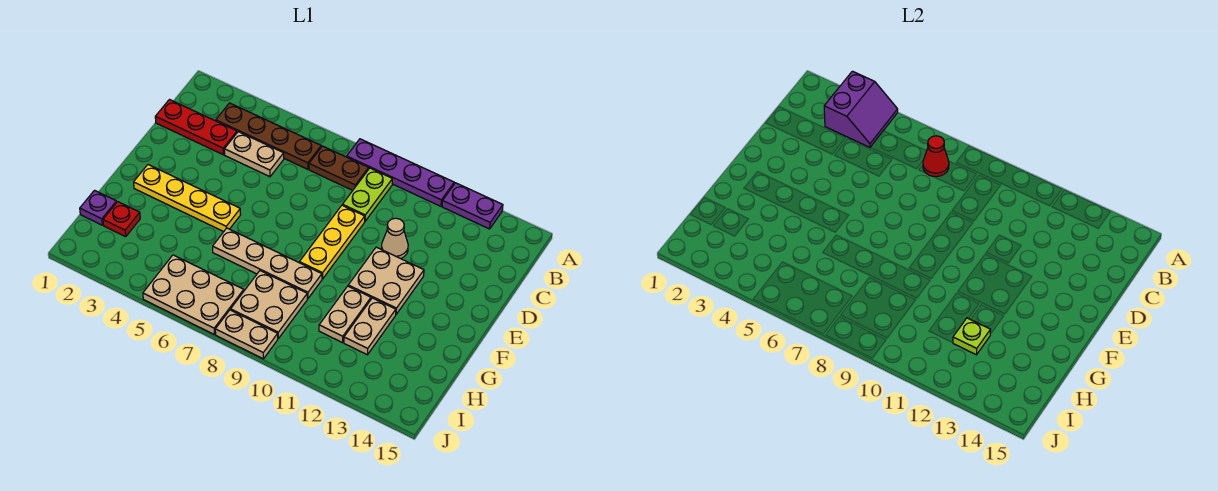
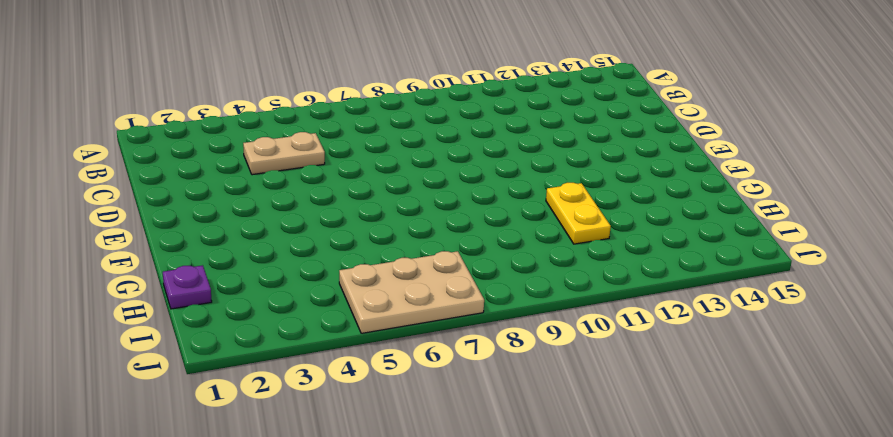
yellow plate G11:H11 level 1 -> tan plate G11:H11 level 1
none -> purple plate A8:A11 level 1
none -> purple plate A12:A13 level 1
none -> brown plate B3:B6 level 1

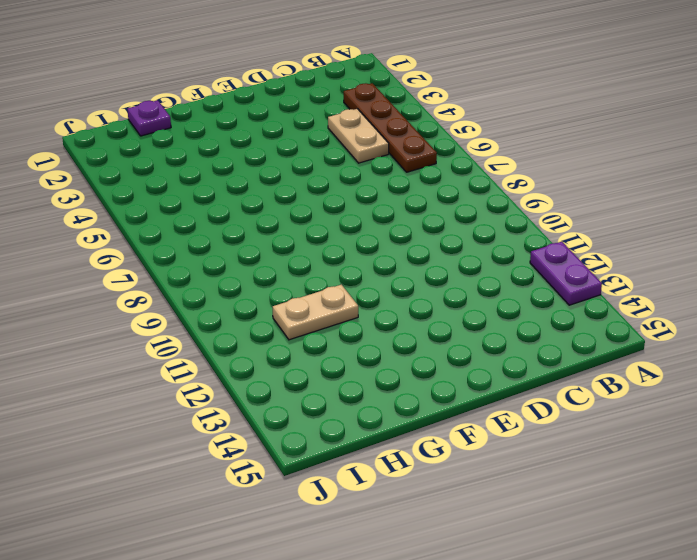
none -> purple plate A8:A11 level 1
none -> brown plate B7:B8 level 1
none -> lime plate B9:C9 level 1

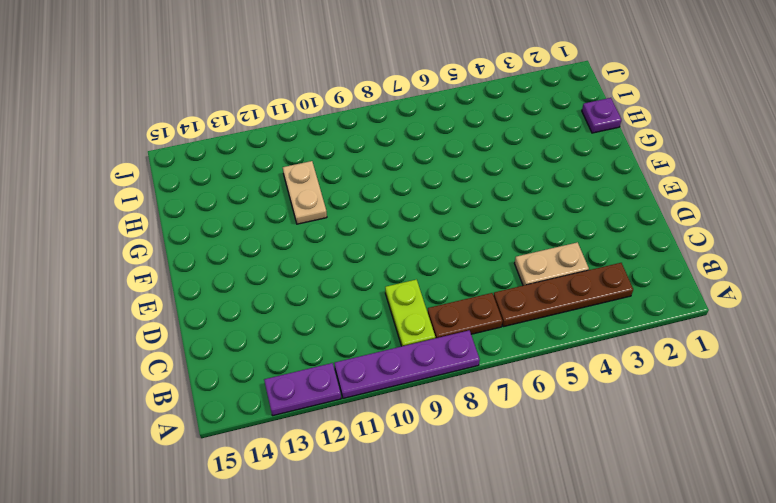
none -> red plate C1:C3 level 1
none -> yellow plate D9:F9 level 1
none -> tan cone D11 level 1

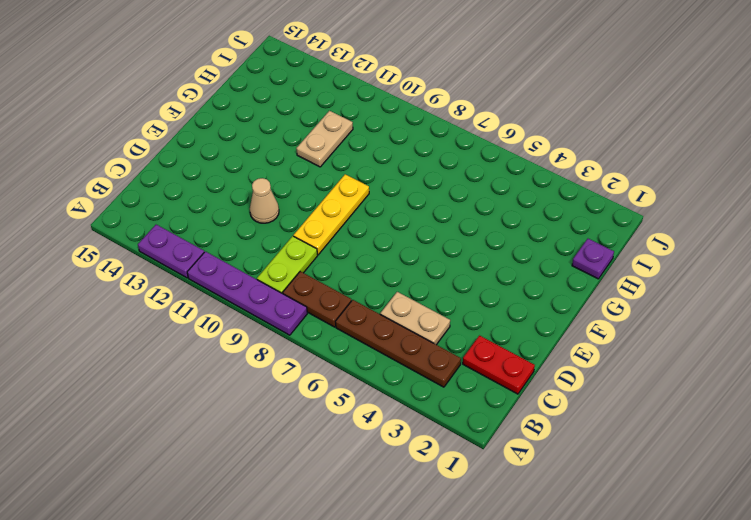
red plate C1:C2 level 1 -> red plate C1:C3 level 1
none -> tan plate E11:F12 level 1
none -> yellow plate F2:F5 level 1
none -> tan plate G6:G9 level 1

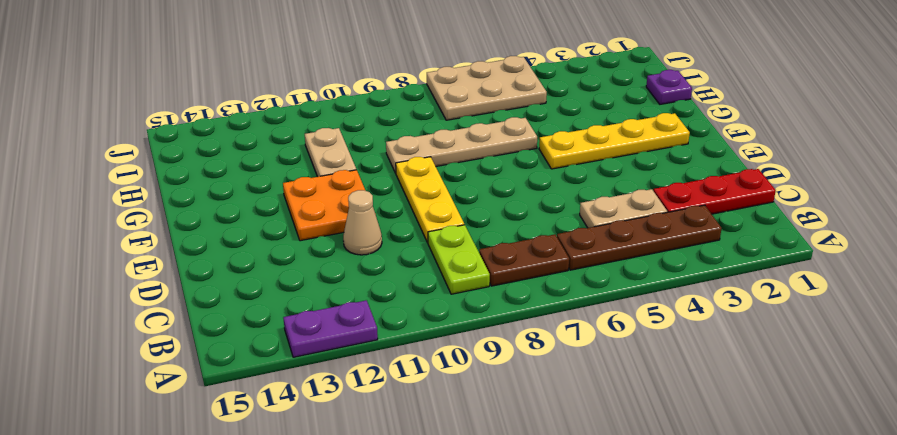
orange plate E11:F12 level 1 -> tan plate E11:F12 level 1
none -> purple plate A8:A11 level 1
none -> tan plate G12:H12 level 1
none -> red plate H2 level 1

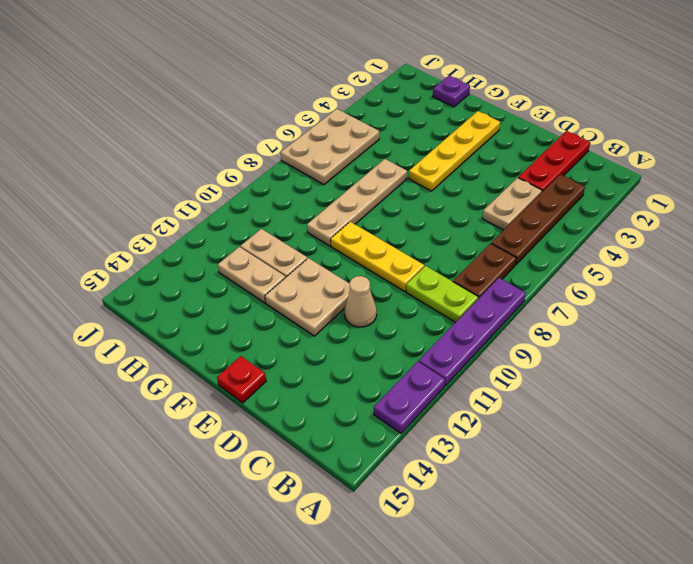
red plate E15 level 1 -> red plate H2 level 1
none -> tan plate H8:I9 level 1
none -> tan plate J8:J9 level 1
none -> purple slope A3:B4 level 2 top 3

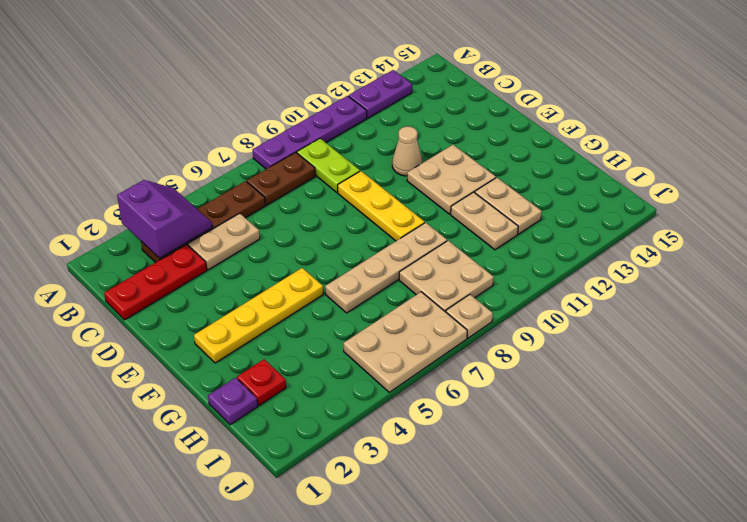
tan plate J8 level 1 -> tan plate J8:J9 level 1
none -> red cone B7 level 2
none -> lime plate H12 level 2

